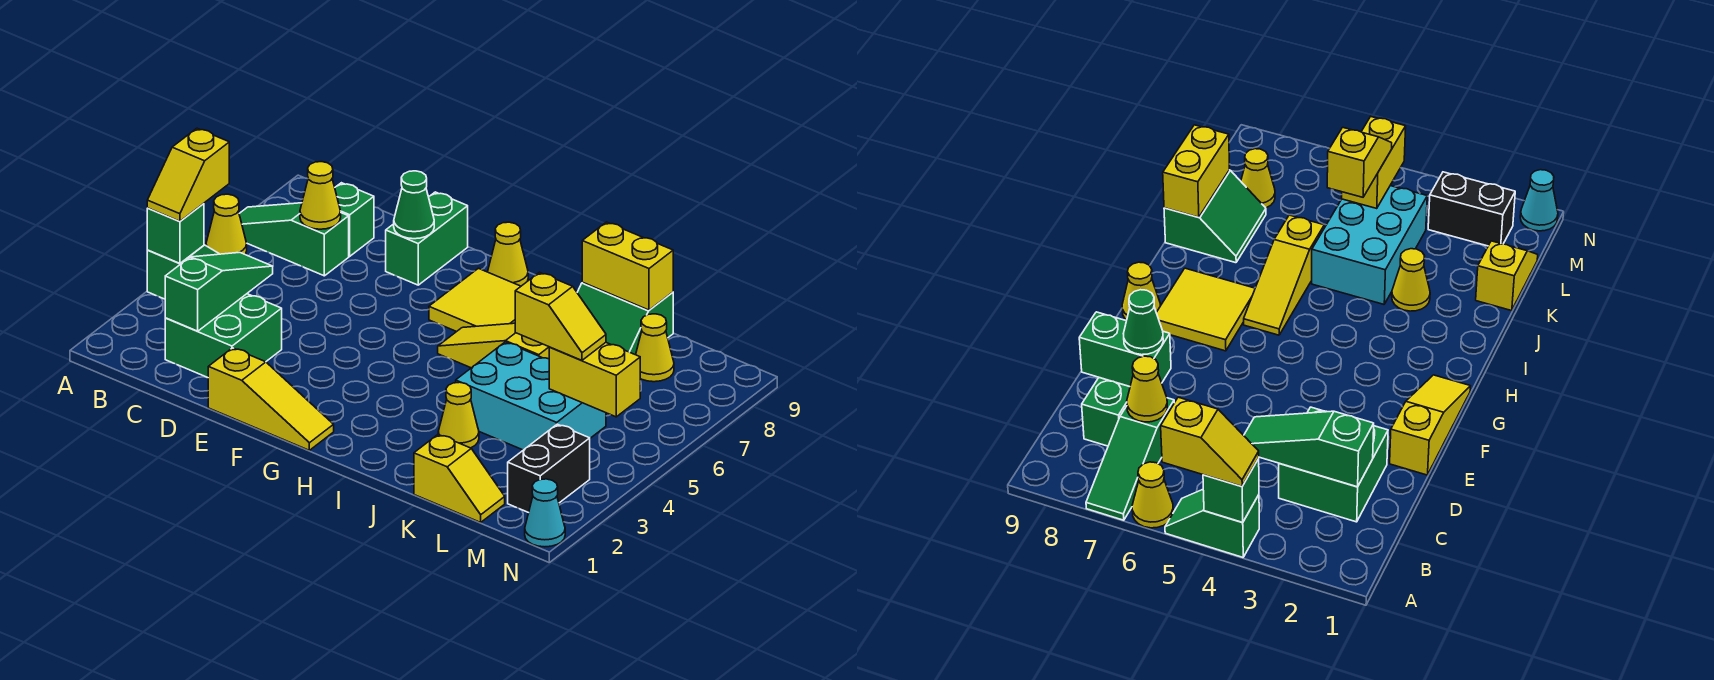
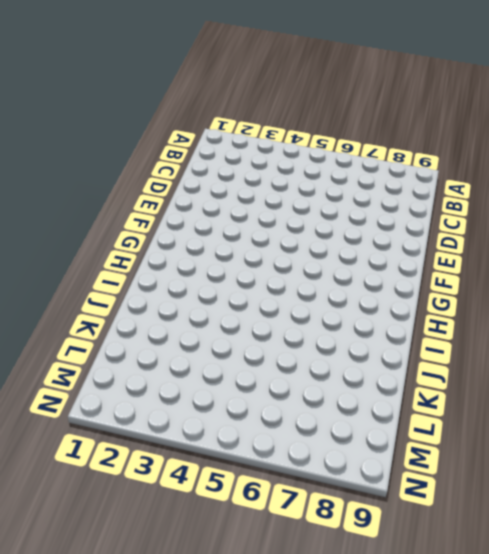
none -> green slope A4:A5 level 1 top 4
none -> yellow cone A6 level 1
none -> green slope A7:C7 level 1 top C

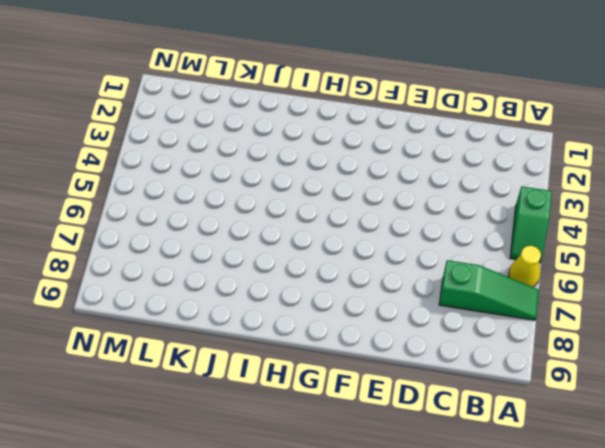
none -> green brick C2:D3 level 1
none -> green brick C8 level 1
none -> yellow slope E1:G1 level 1 top E

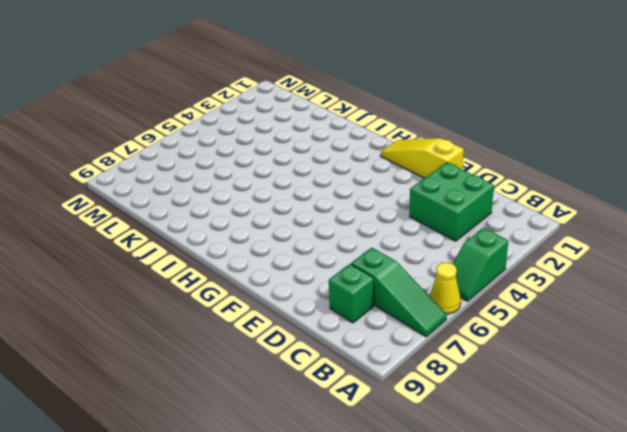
none -> green brick E8:E9 level 1
none -> yellow tile G7:H8 level 1
none -> yellow cone G9 level 1

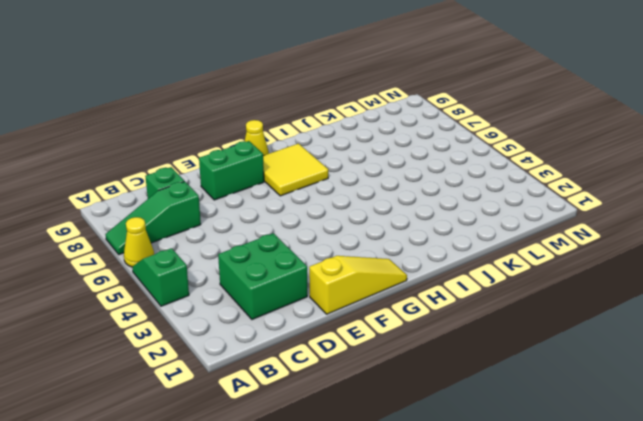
green brick E8:F8 level 1 -> green brick E8:E9 level 1
none -> yellow slope H6:J6 level 1 top J
none -> yellow cone J3 level 1
none -> cyan brick J4:L5 level 1

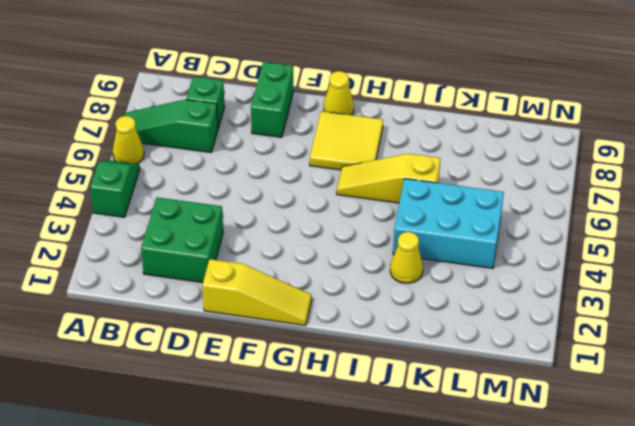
none -> green slope J8:K9 level 1 top 9
none -> yellow slope K1:L1 level 1 top K
none -> yellow cone L8 level 1

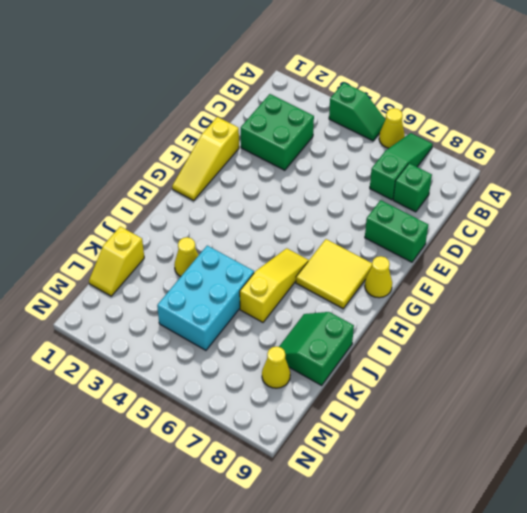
none -> black brick M2:M3 level 1
none -> cyan cone N1 level 1
none -> green brick A4 level 2

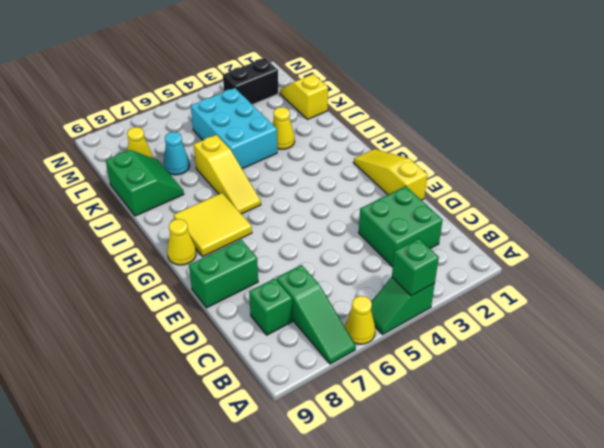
cyan cone K7 level 1 -> cyan cone N1 level 1
none -> green slope C2:C4 level 2 top 2
none -> yellow cone C7 level 2
none -> green cone E8 level 2

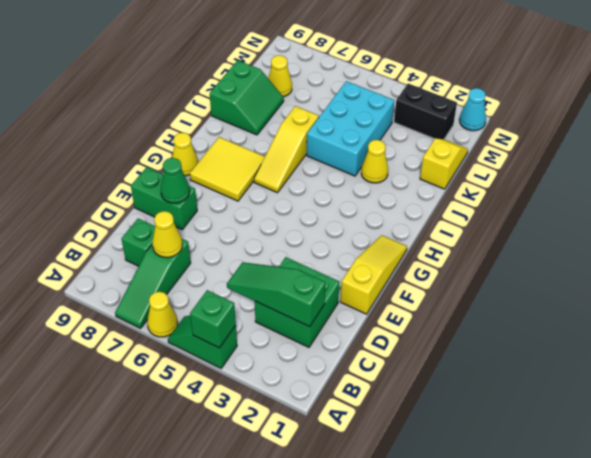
none -> yellow brick J9:K9 level 2
none -> yellow brick L5:M5 level 2
none -> yellow slope A4:A5 level 3 top 5

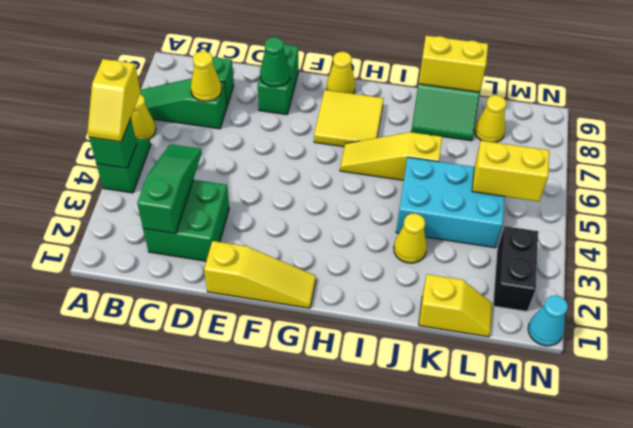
none -> yellow slope K5:L5 level 3 top K

